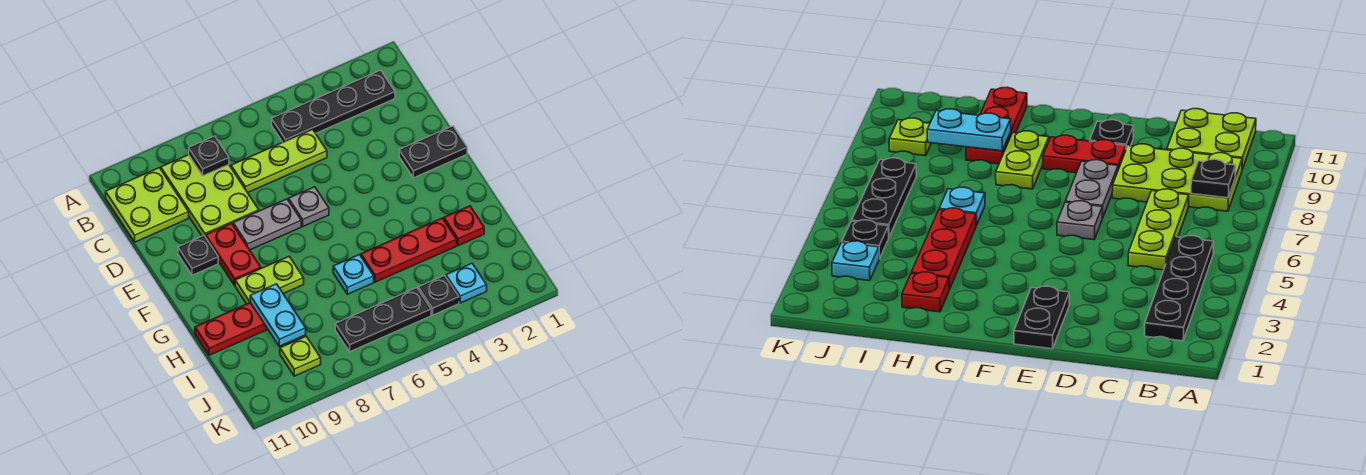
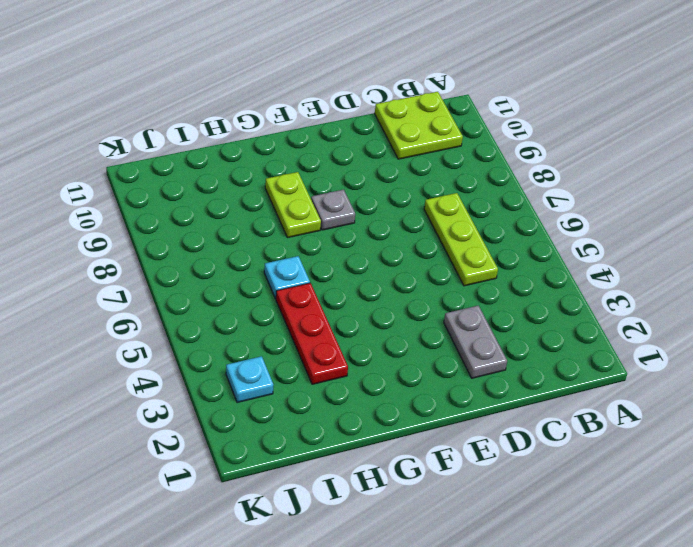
grey plate D2:D3 level 1 -> grey plate E7:E8 level 1
grey plate F8 level 1 -> grey plate E6 level 1
none -> black plate B2:B5 level 1
none -> lime plate B8:D9 level 1
none -> black plate E1:E2 level 1

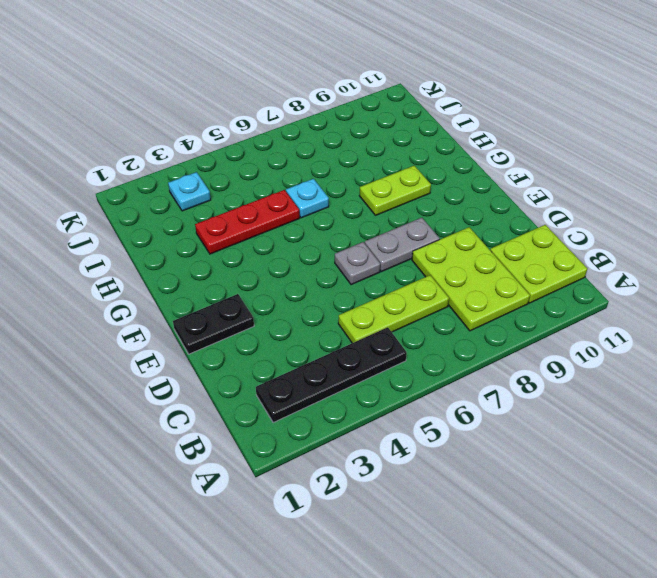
none -> red plate E9:F9 level 1
none -> black plate E10 level 1
none -> red plate H2 level 1

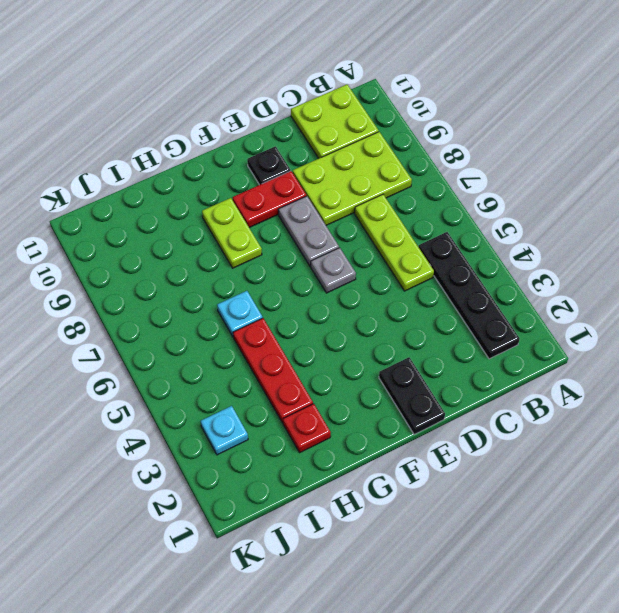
none -> red plate H9:H11 level 1
none -> black plate J4 level 1
none -> black plate J5:J7 level 1

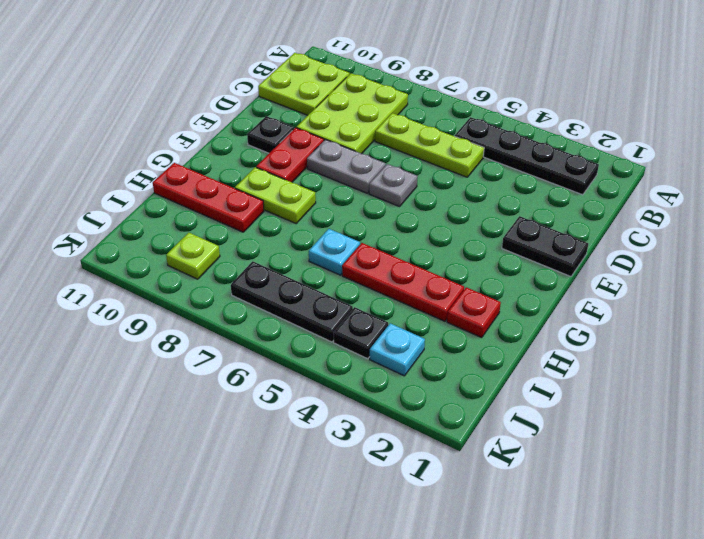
none -> black plate B8 level 2
none -> cyan plate H9:I9 level 2

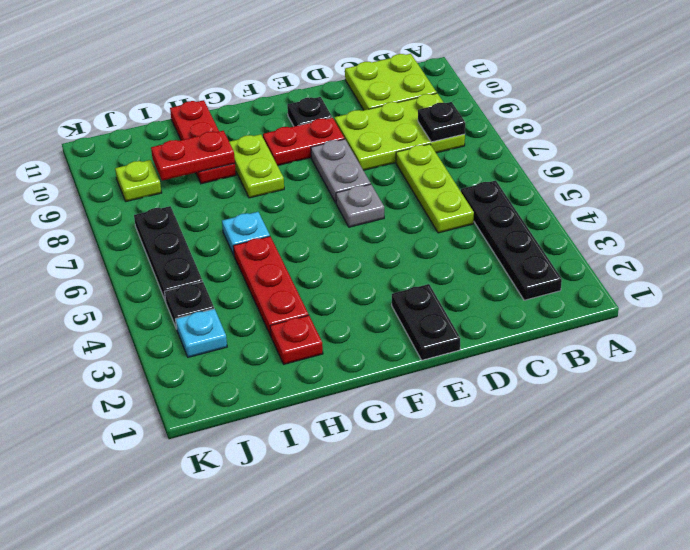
red plate H9:I9 level 2 -> cyan plate H9:I9 level 2

